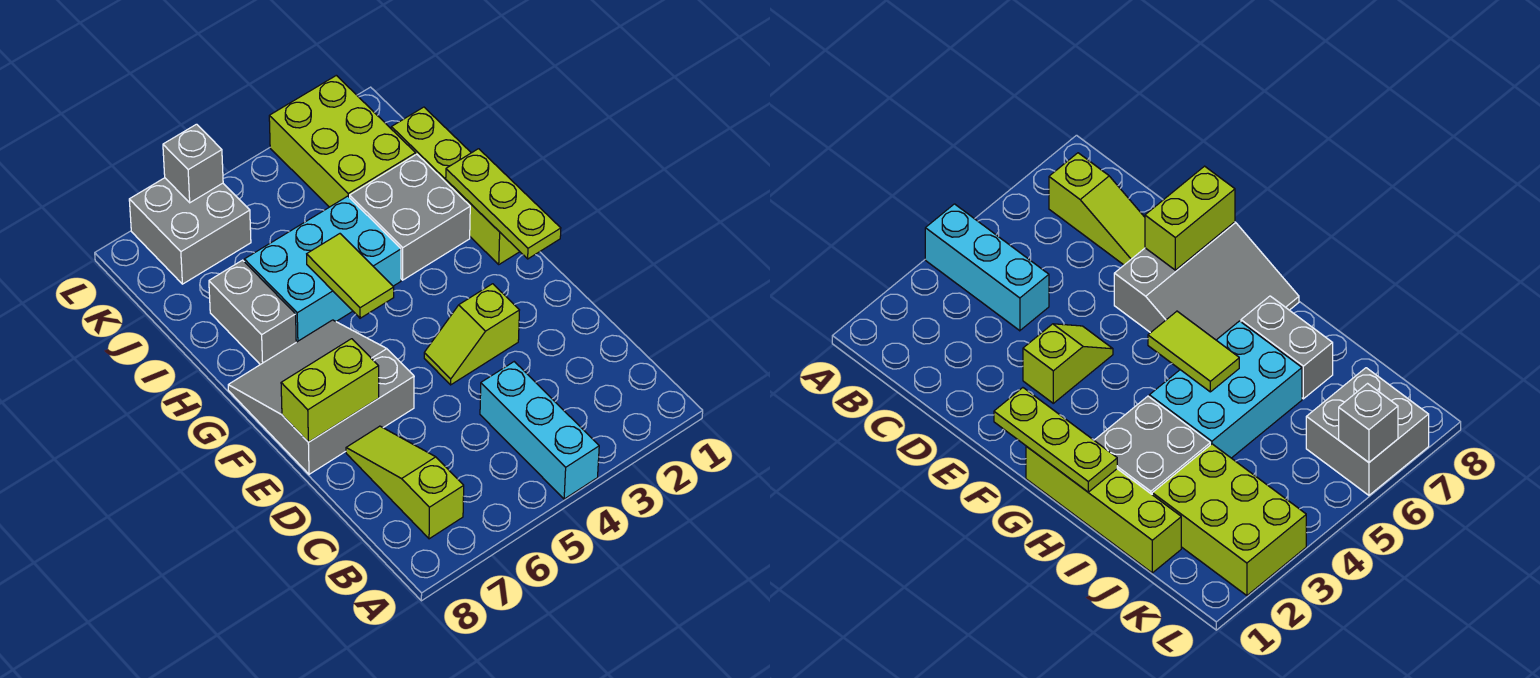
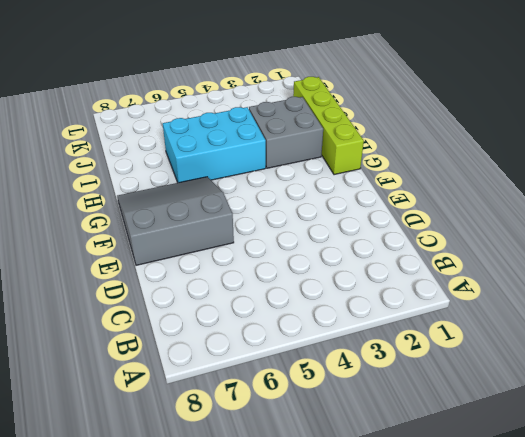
none -> cyan brick A4:C4 level 1
none -> lime slope B7:D7 level 1 top B
none -> lime slope E3:E4 level 1 top 3

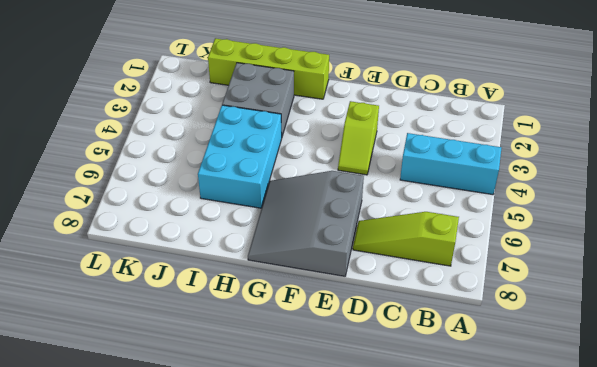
none -> grey brick H7:I7 level 1
none -> lime brick J2:L3 level 1
none -> grey brick K6:L7 level 1

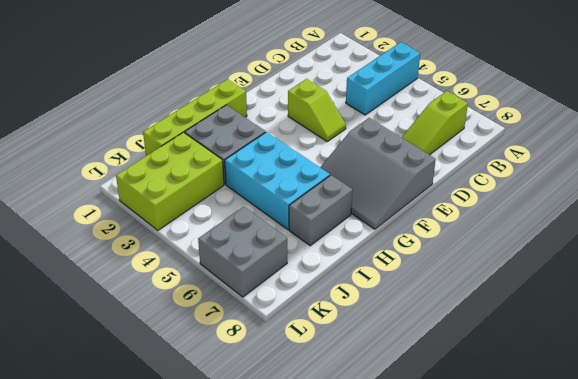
none -> lime brick E7:E8 level 2
none -> lime plate F1:H1 level 2
none -> lime tile G5:H5 level 2

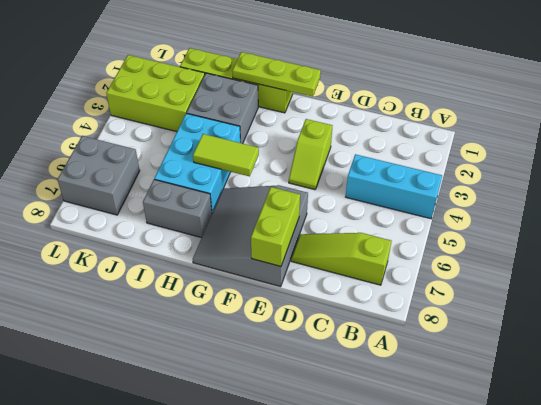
none -> grey brick L6 level 2

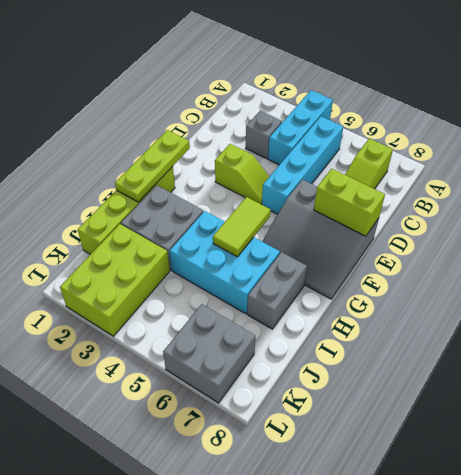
cyan brick B5:E5 level 1 -> none
grey brick C3 level 1 -> grey brick L6 level 2

